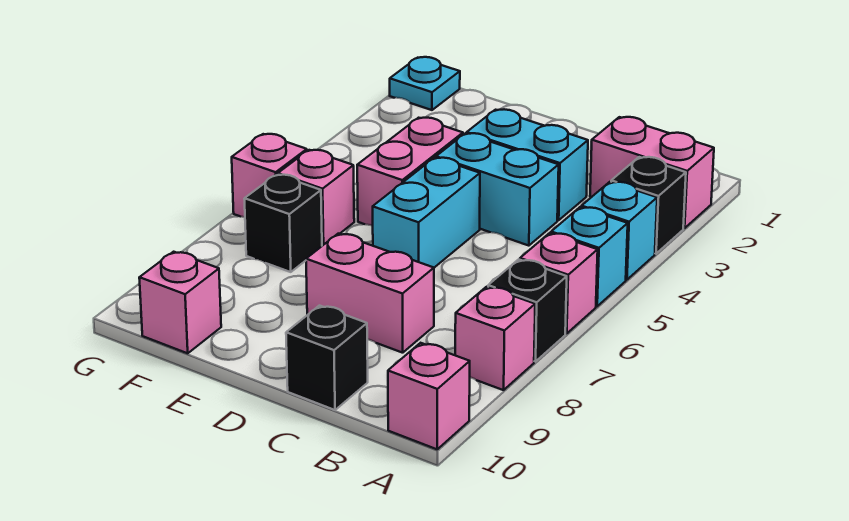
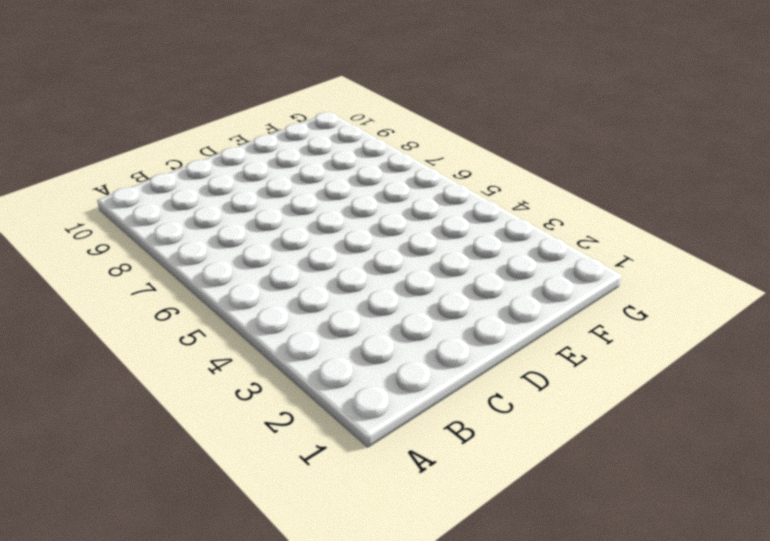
none -> pink brick A2:B2 level 1
none -> black brick A3 level 1
none -> cyan brick A4 level 1

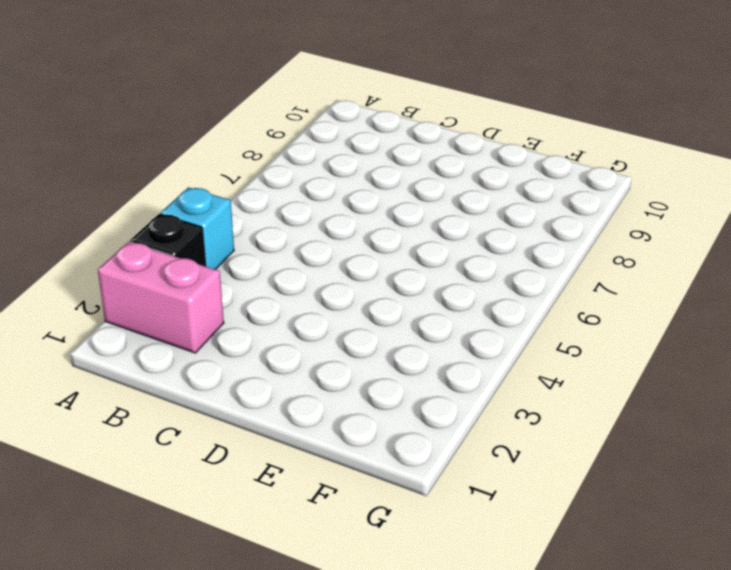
none -> cyan brick A5 level 1
none -> pink brick A6 level 1
none -> black brick A7 level 1

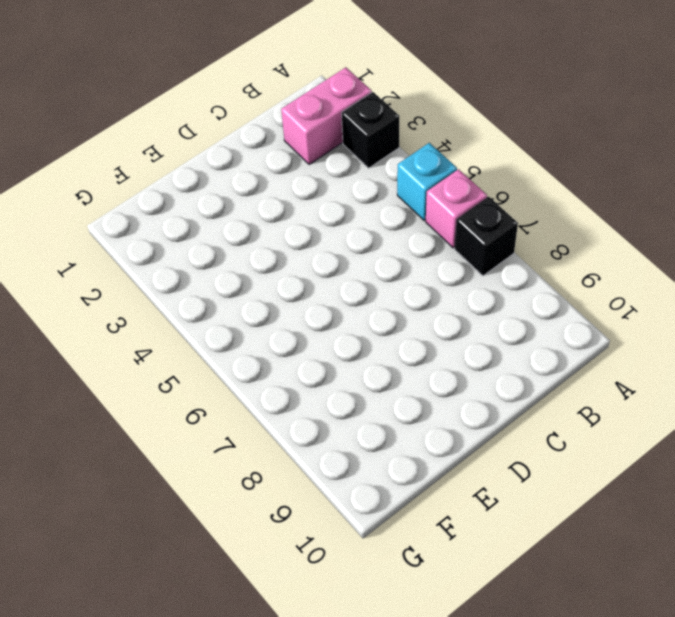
none -> cyan brick A4 level 1
none -> pink brick A8 level 1
none -> pink brick A10 level 1

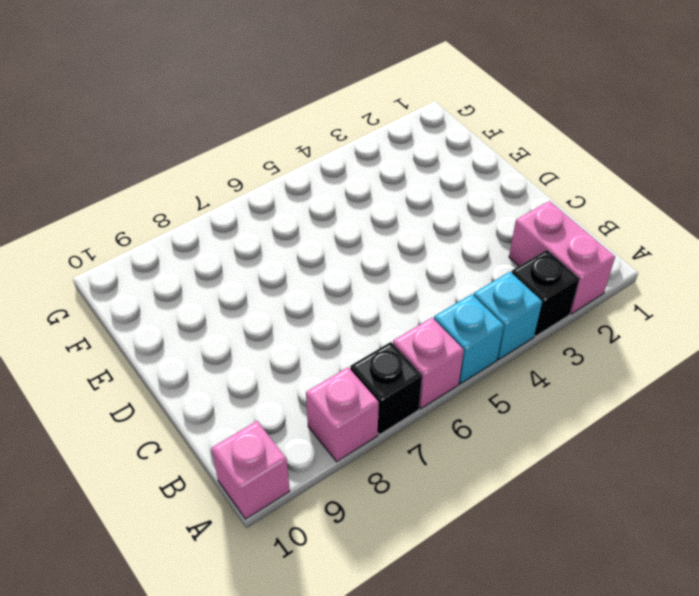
none -> cyan brick C3:D3 level 1
none -> cyan brick C4:D4 level 1
none -> pink brick C8:D8 level 1

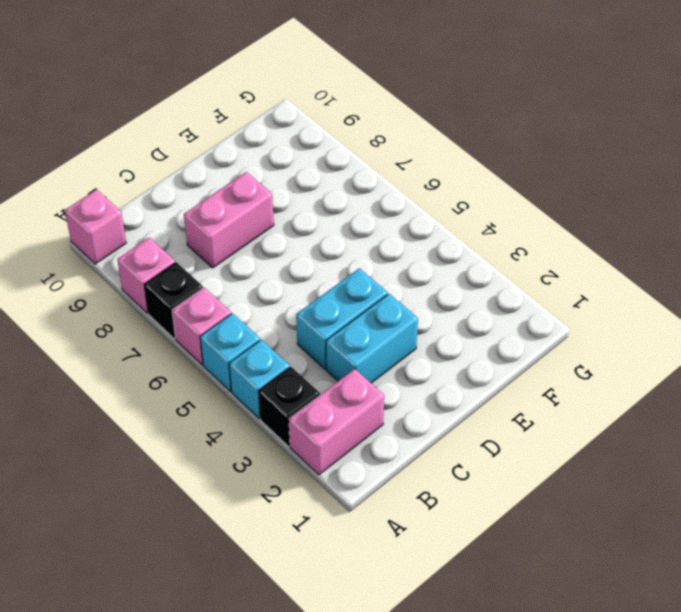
none -> black brick C10 level 1
none -> cyan brick D5:D6 level 1
none -> pink brick E4:E5 level 1

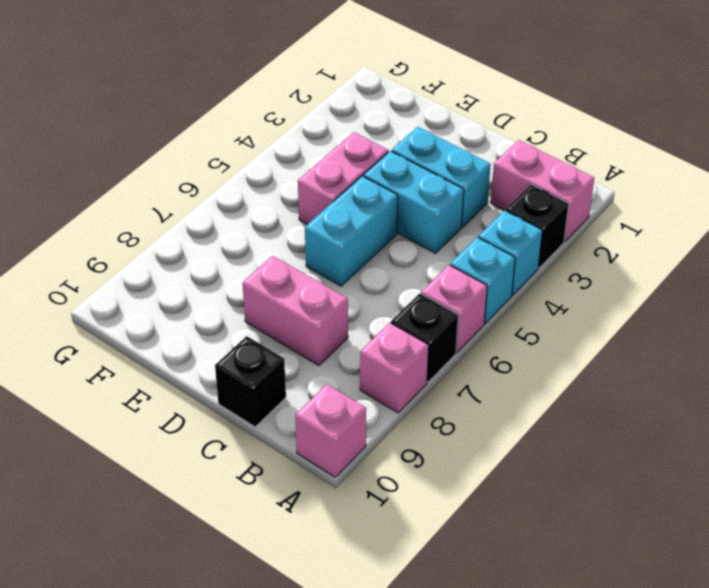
none -> pink brick F6 level 1
none -> black brick F7 level 1
none -> pink brick F10 level 1

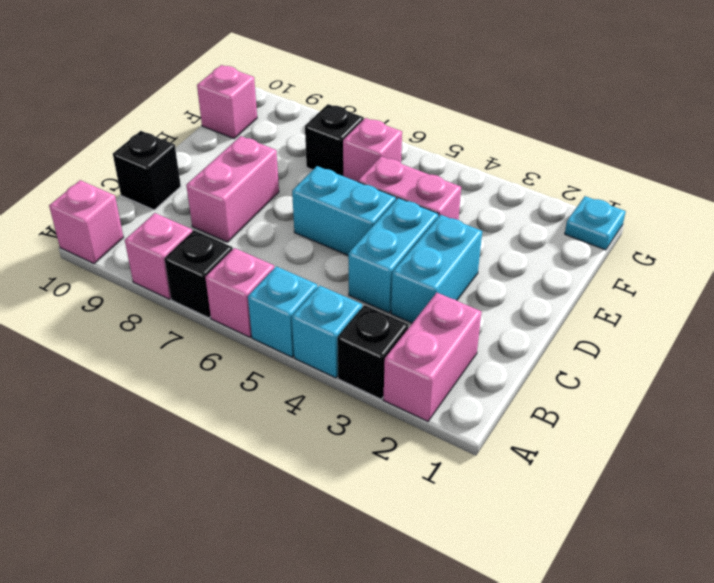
none -> pink brick G6 level 1

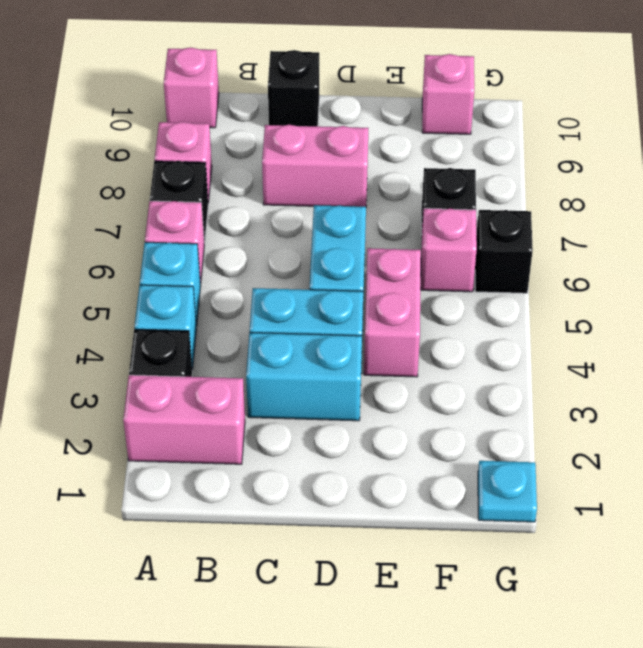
black brick G6 level 1 -> pink brick G6 level 1

